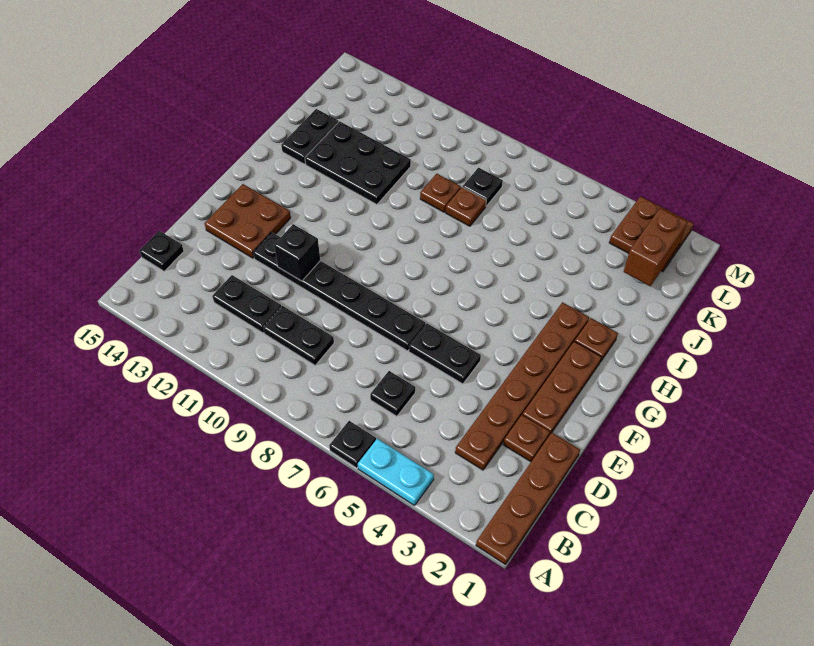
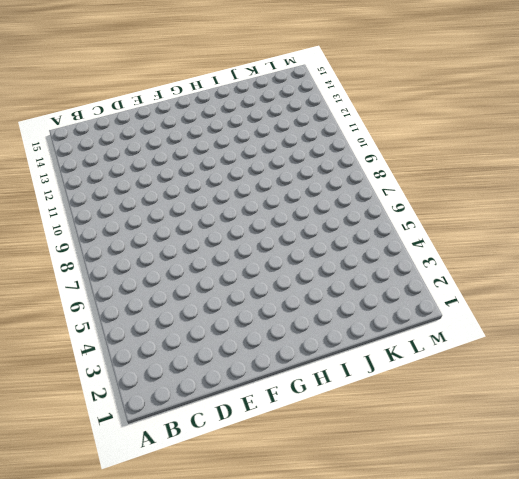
none -> brown plate A1:D1 level 1
none -> cyan plate A4:A5 level 1
none -> black plate A6 level 1

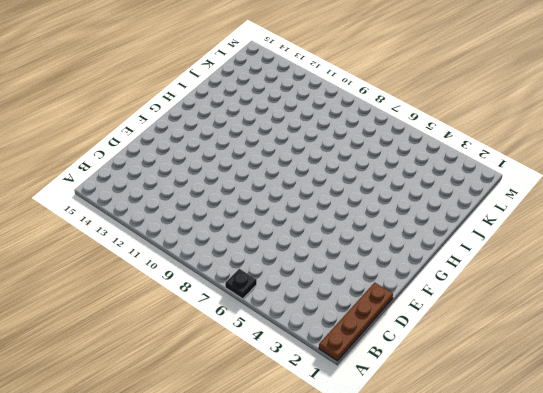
none -> cyan plate A4:A5 level 1
none -> brown plate C3:H3 level 1
none -> black plate C6 level 1

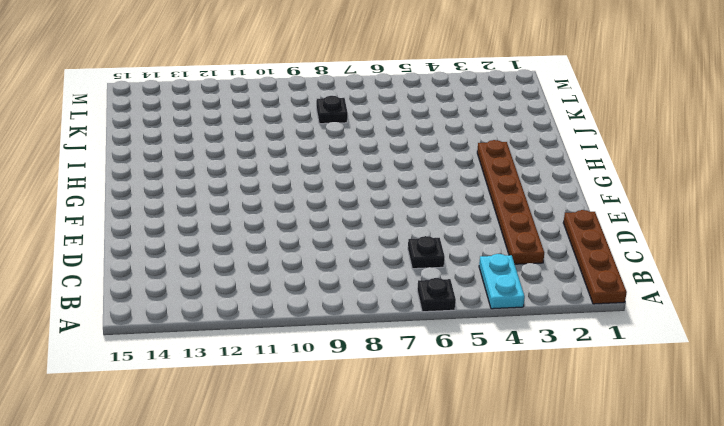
cyan plate A4:B4 level 1 -> cyan plate A4:A5 level 1
none -> black plate C9:C10 level 1
none -> black plate C11:C12 level 1
none -> black plate C15 level 1

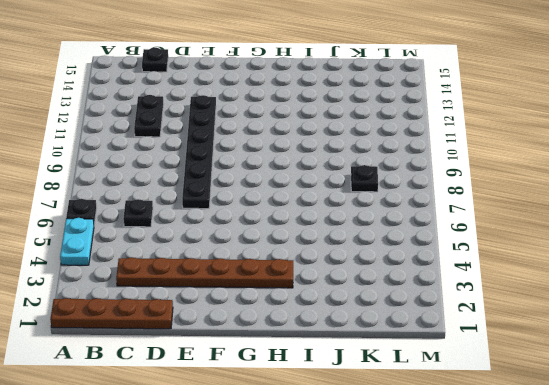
none -> black plate C9:C10 level 1
none -> brown plate D2 level 1
none -> brown plate E2:G2 level 1

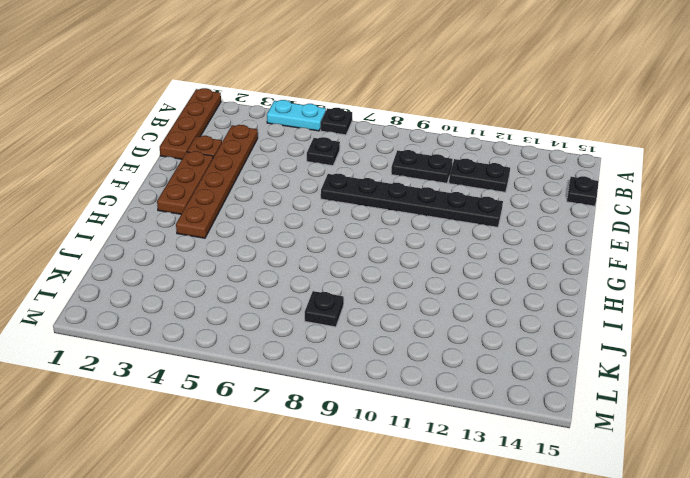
none -> black plate E5:E6 level 1
none -> brown plate E13:F14 level 1
none -> brown plate H2 level 1

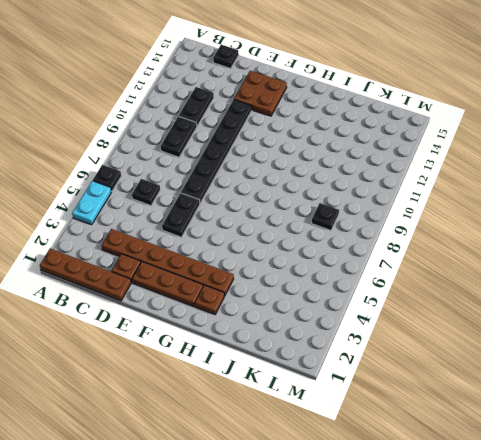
none -> black plate I11:J13 level 1
none -> black plate I14:J14 level 1
none -> brown plate J8 level 1

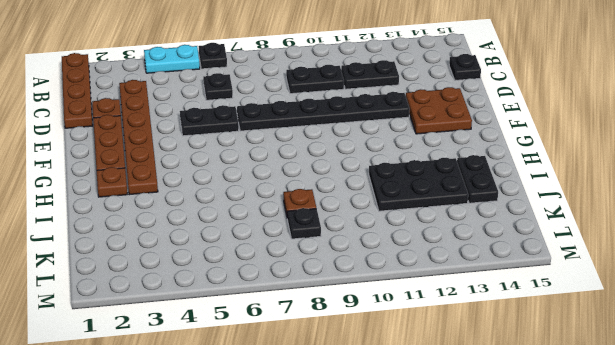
none -> brown plate J9 level 1
none -> brown plate L2:M3 level 1
none -> black brick E11 level 2

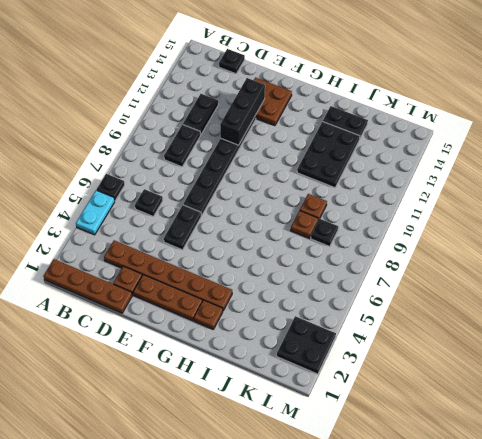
black brick E11:E13 level 2 -> black brick E11 level 2
black plate L2:M3 level 1 -> brown plate L2:M3 level 1
none -> brown brick K2:L2 level 2

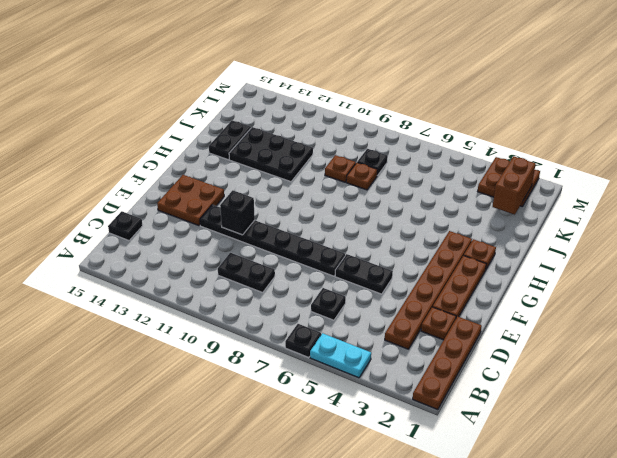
none -> black plate C11:C12 level 1

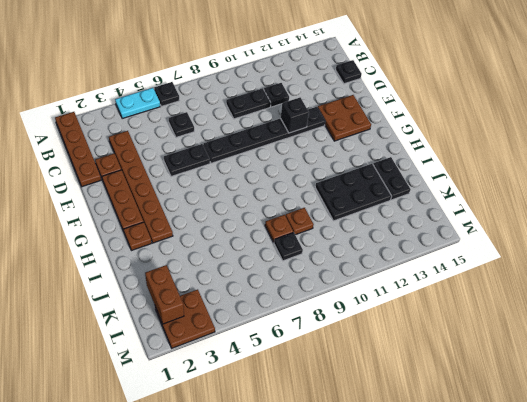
black plate C11 level 1 -> black plate C11:C12 level 1

